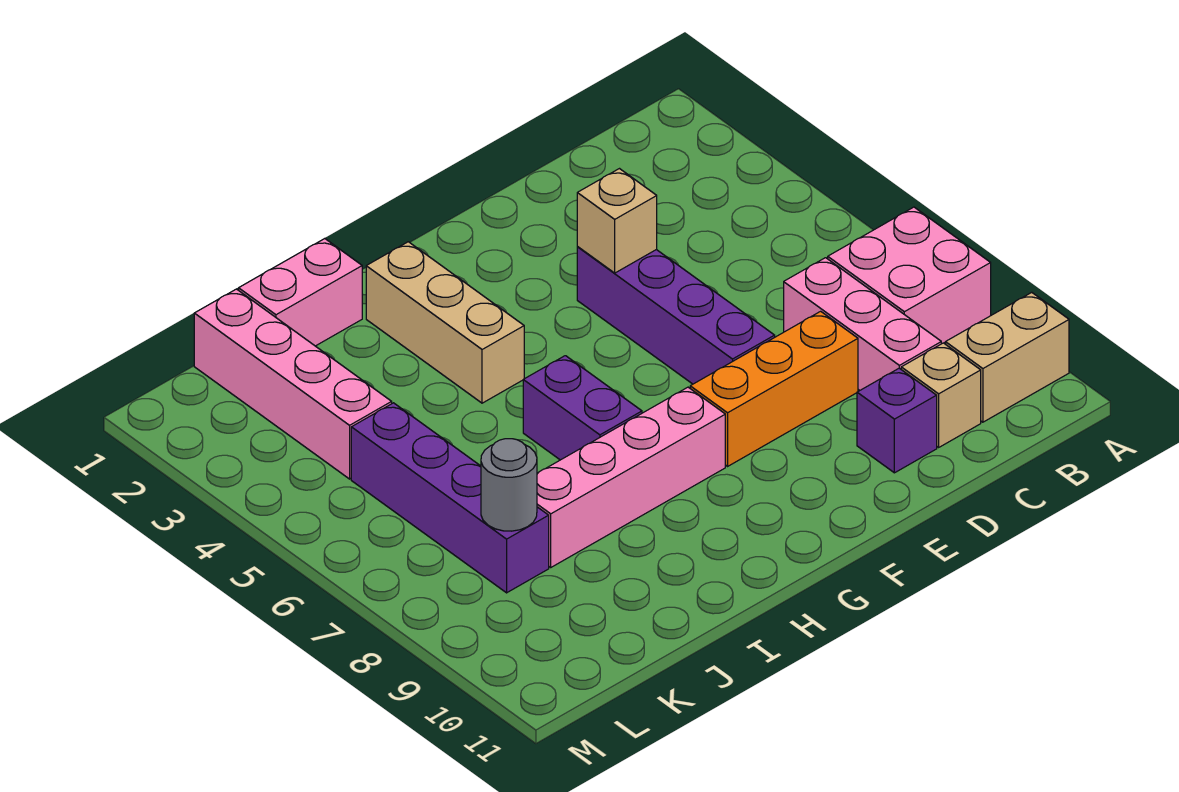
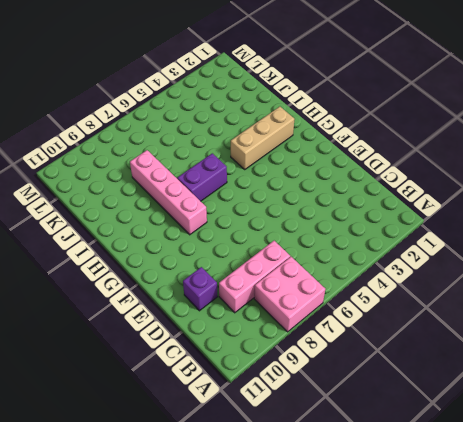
none -> tan brick A10:B10 level 1
none -> tan brick C10 level 1
none -> orange brick D8:F8 level 1

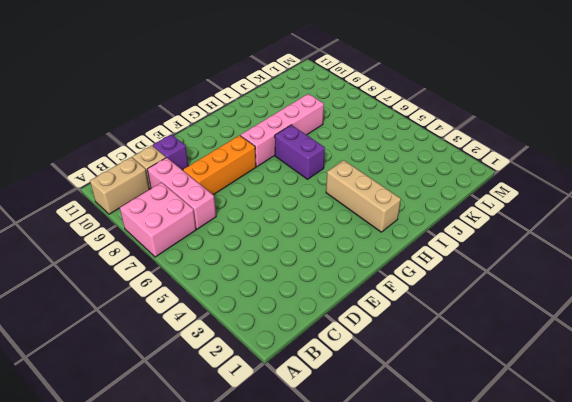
none -> purple brick E4:E7 level 1
none -> pink brick I1:J1 level 1
none -> pink brick K1:K4 level 1

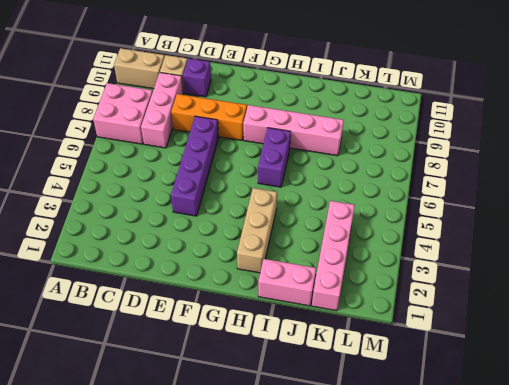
none -> purple brick K5:K8 level 1
none -> tan brick E4 level 2
none -> grey round brick K8 level 2

